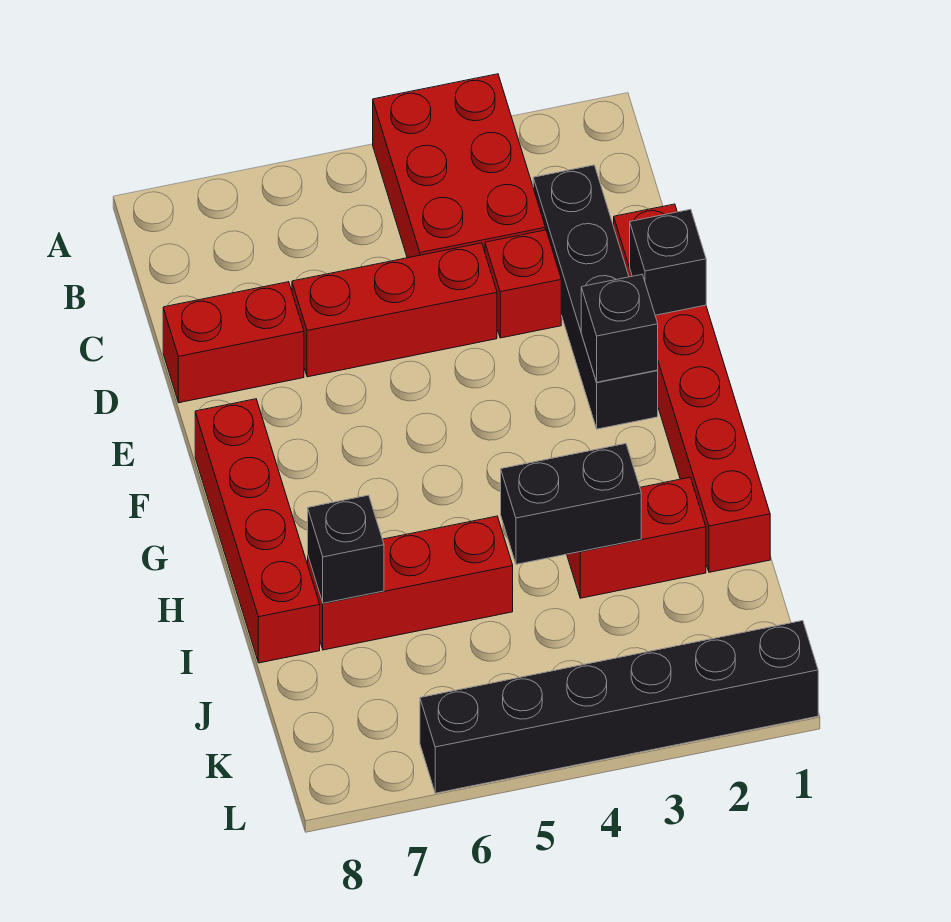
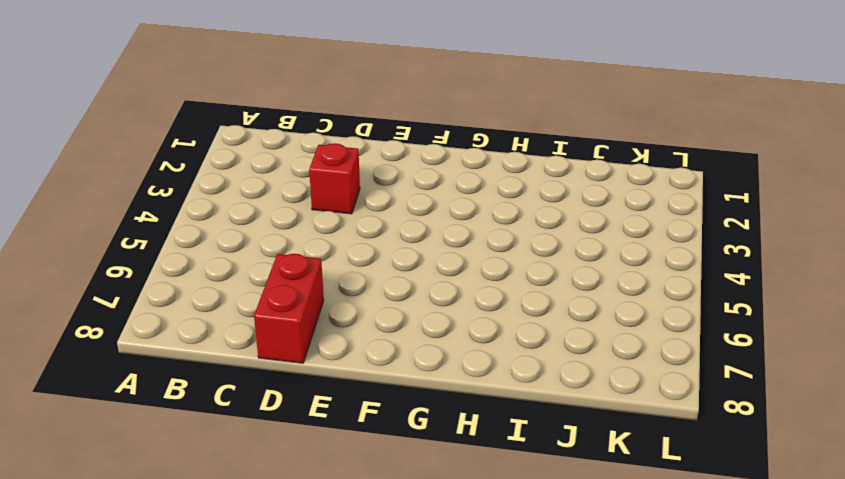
none -> red brick A3:C4 level 1
none -> black brick C2:F2 level 1
none -> red brick D1:I1 level 1

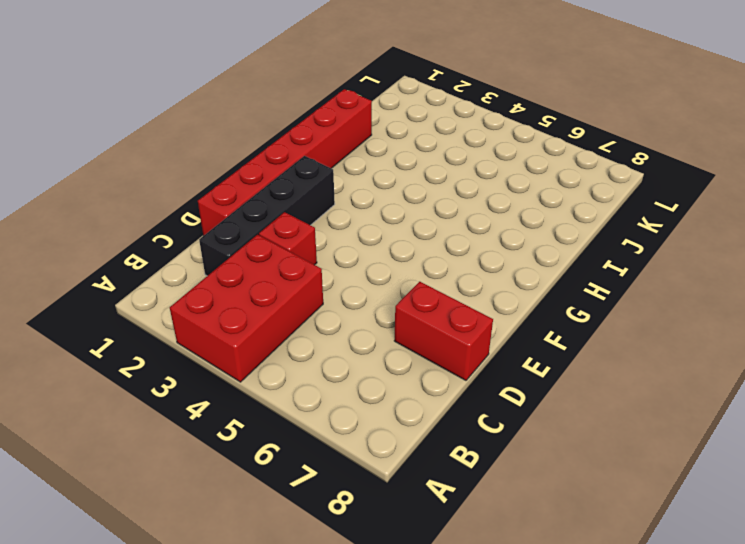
none -> red brick D4:D6 level 1
none -> red brick F8:I8 level 1
none -> red brick I2:I3 level 1

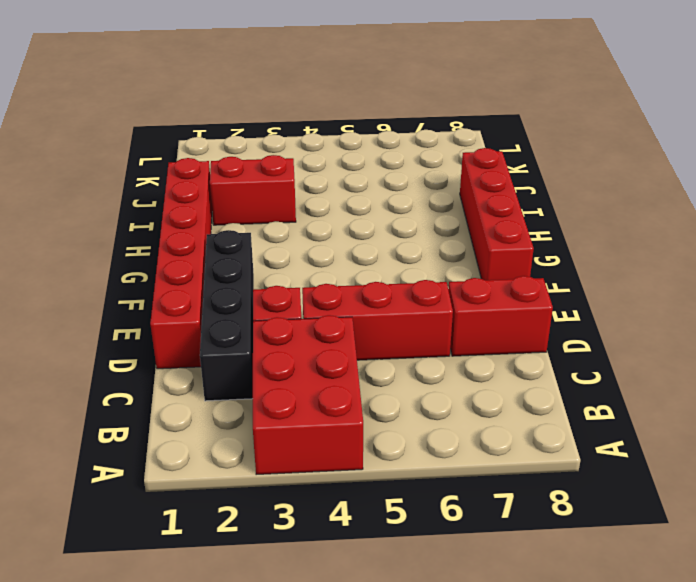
none -> red brick I5:I7 level 1
none -> black brick L1:L6 level 1
none -> black brick E1 level 2

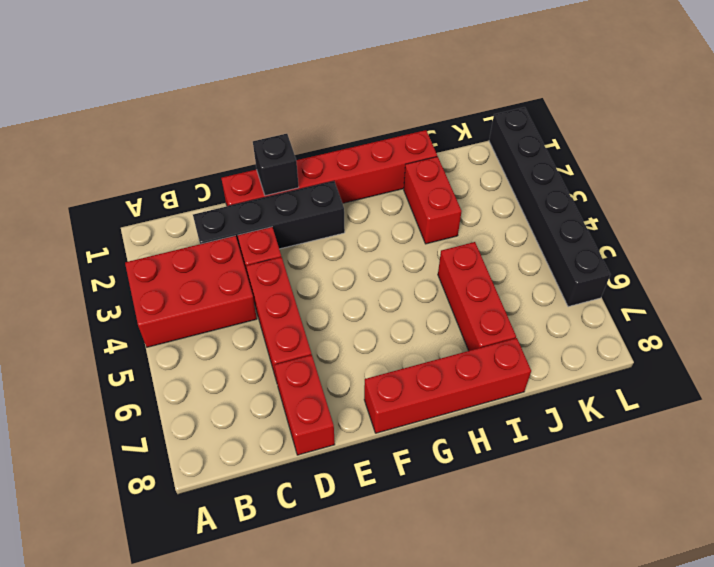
none -> black brick F2 level 2
none -> black brick I3:I4 level 2
none -> black brick I7 level 2

